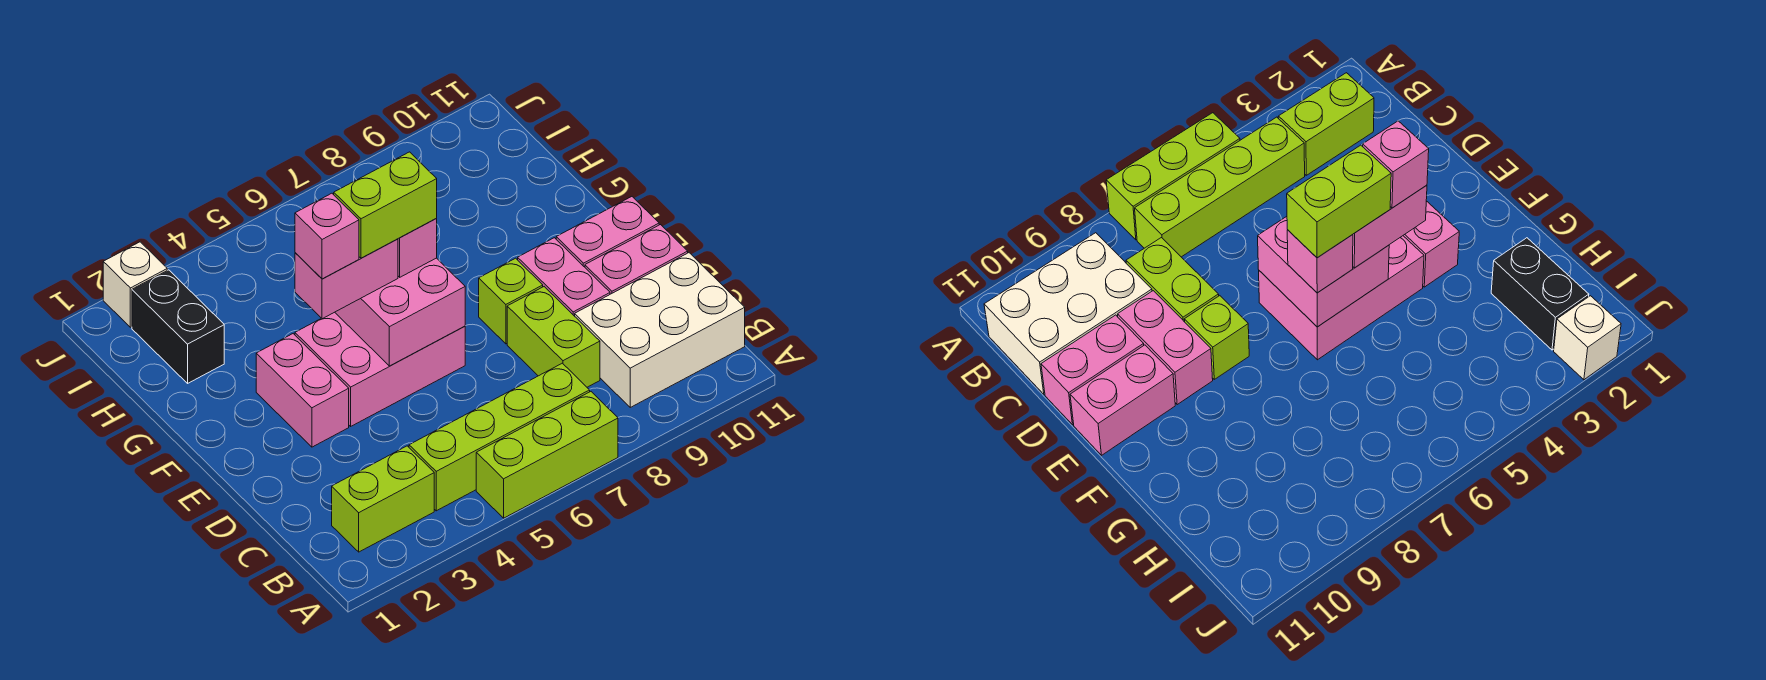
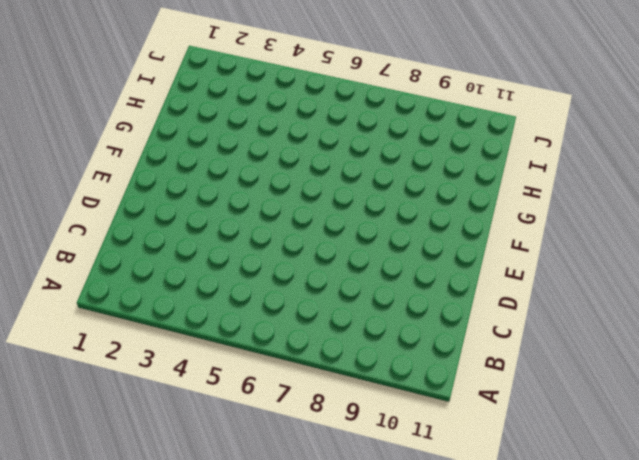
none -> lime brick A5:A7 level 1
none -> lime brick B2:B3 level 1
none -> lime brick B4:B7 level 1

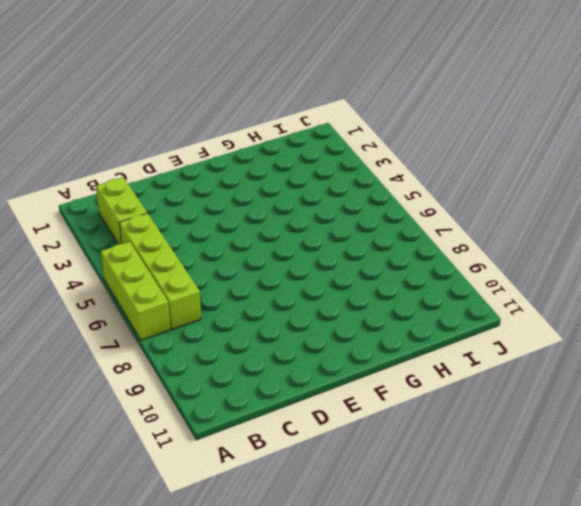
none -> white brick B9:C11 level 1
none -> lime brick C8:D8 level 1
none -> pink brick D9:E9 level 1

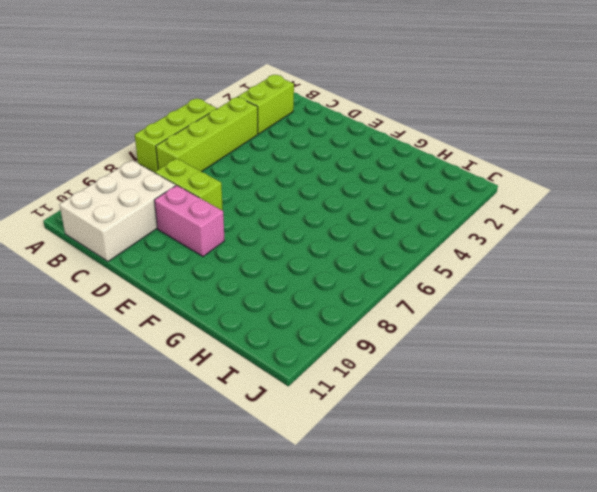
none -> pink brick D10:D11 level 1
none -> pink brick E3:F3 level 1
none -> pink brick E4:F6 level 1

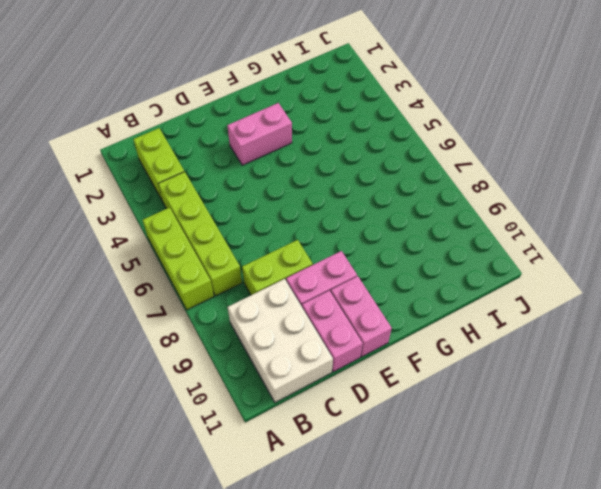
none -> pink brick E4:F6 level 1
none -> lime brick E8 level 1
none -> black brick H2:I2 level 1

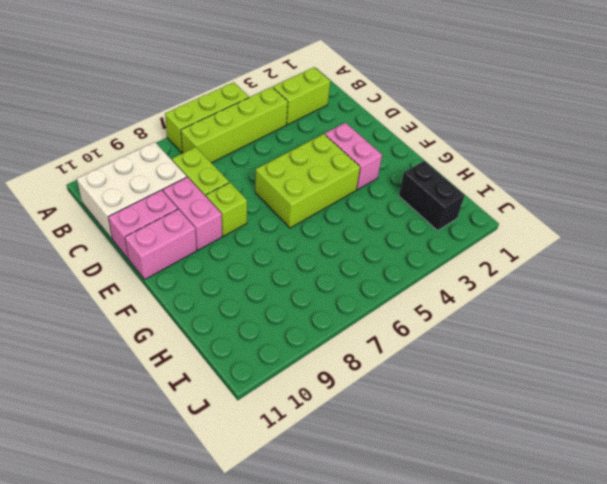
lime brick E4:F6 level 1 -> pink brick E4:F6 level 1
none -> white brick J2 level 1
none -> pink brick E5:F6 level 2
none -> pink brick F4:F5 level 3

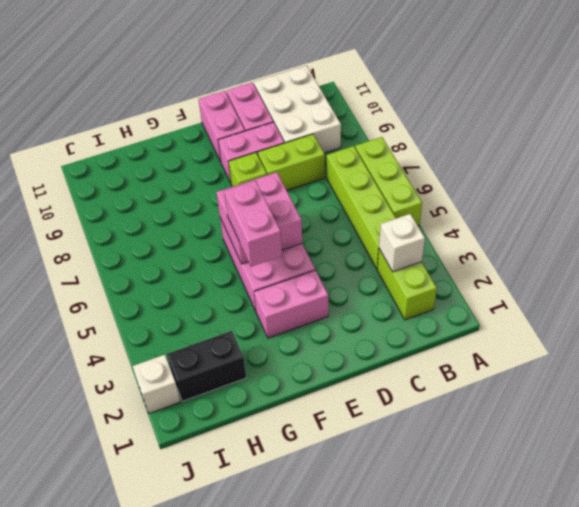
white brick B3 level 2 -> none
none -> pink brick F6 level 3
none -> pink brick F4 level 4
none -> lime brick F5:F6 level 4

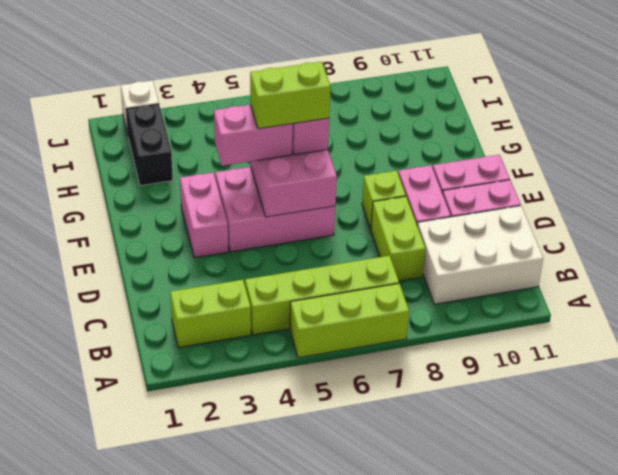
none -> pink brick F4 level 4

